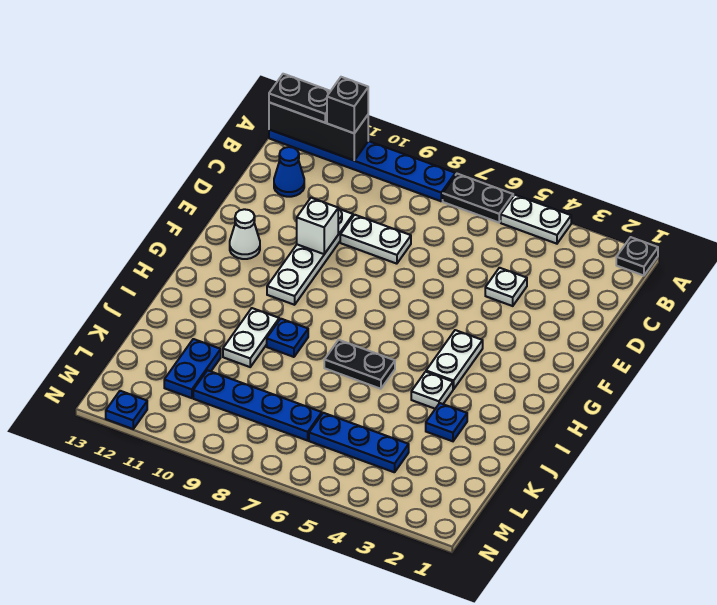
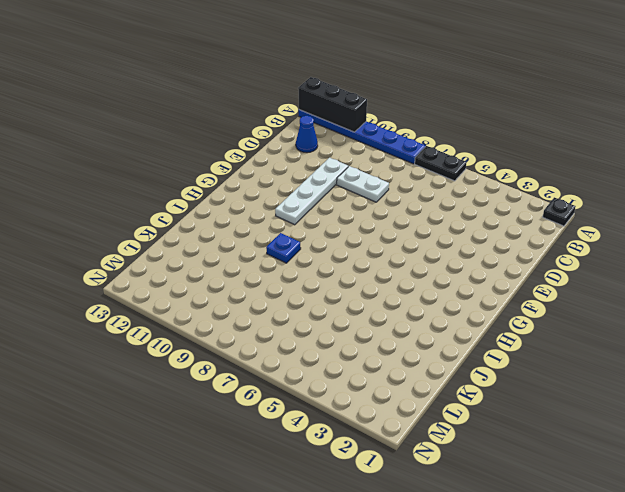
none -> white plate A4:A5 level 1
none -> white plate D4 level 1
none -> white cone F12 level 1

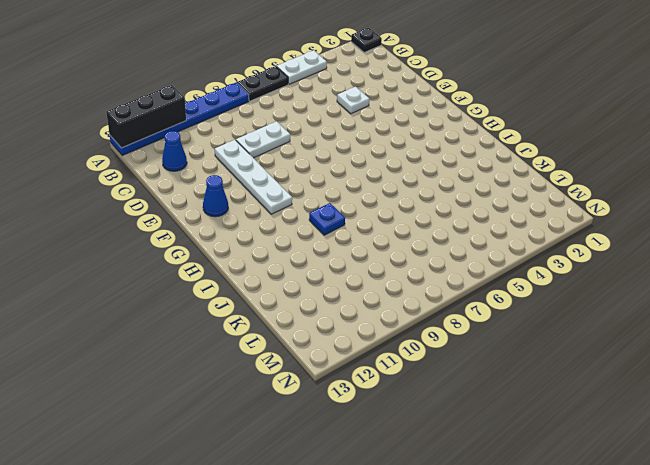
blue cone F12 level 1 -> white cone F12 level 1
none -> white plate G4:H4 level 1
none -> white plate I4 level 1
none -> black plate I6:I7 level 1

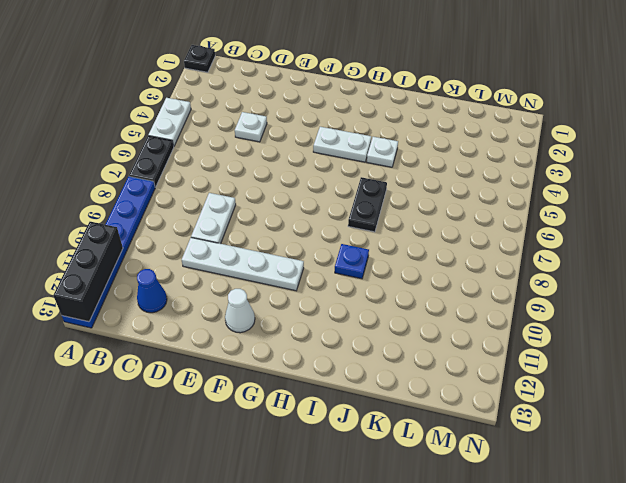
none -> white plate I10:J10 level 1
none -> blue plate J3 level 1
none -> blue plate K11:L11 level 1

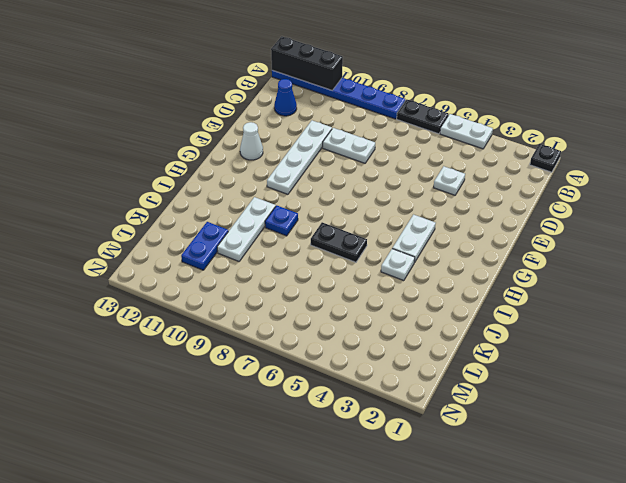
white plate I10:K10 level 1 -> white plate I10:J10 level 1
none -> blue plate J3 level 1
none -> blue plate L4:L6 level 1
none -> blue plate L7:L10 level 1

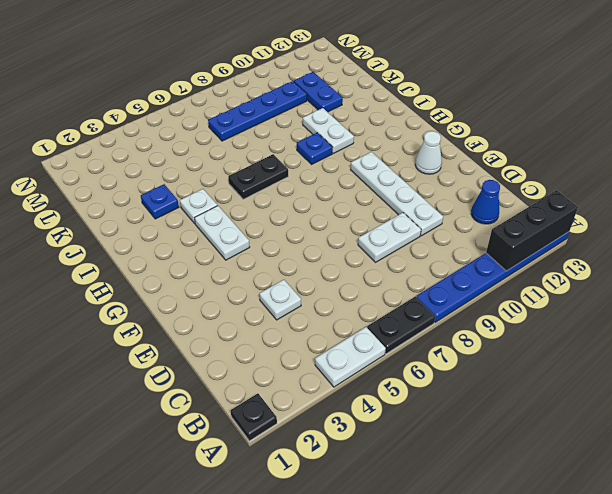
none -> blue plate L4:L6 level 1
none -> blue plate N12 level 1
none -> white brick E10 level 2

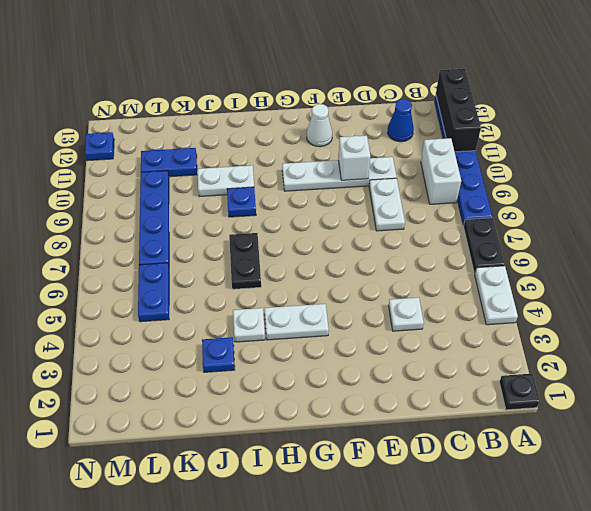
white brick B9:B10 level 1 -> none
blue plate L5:L6 level 1 -> blue plate L4:L6 level 1
none -> black brick A11 level 3
none -> black plate A12:A13 level 3

